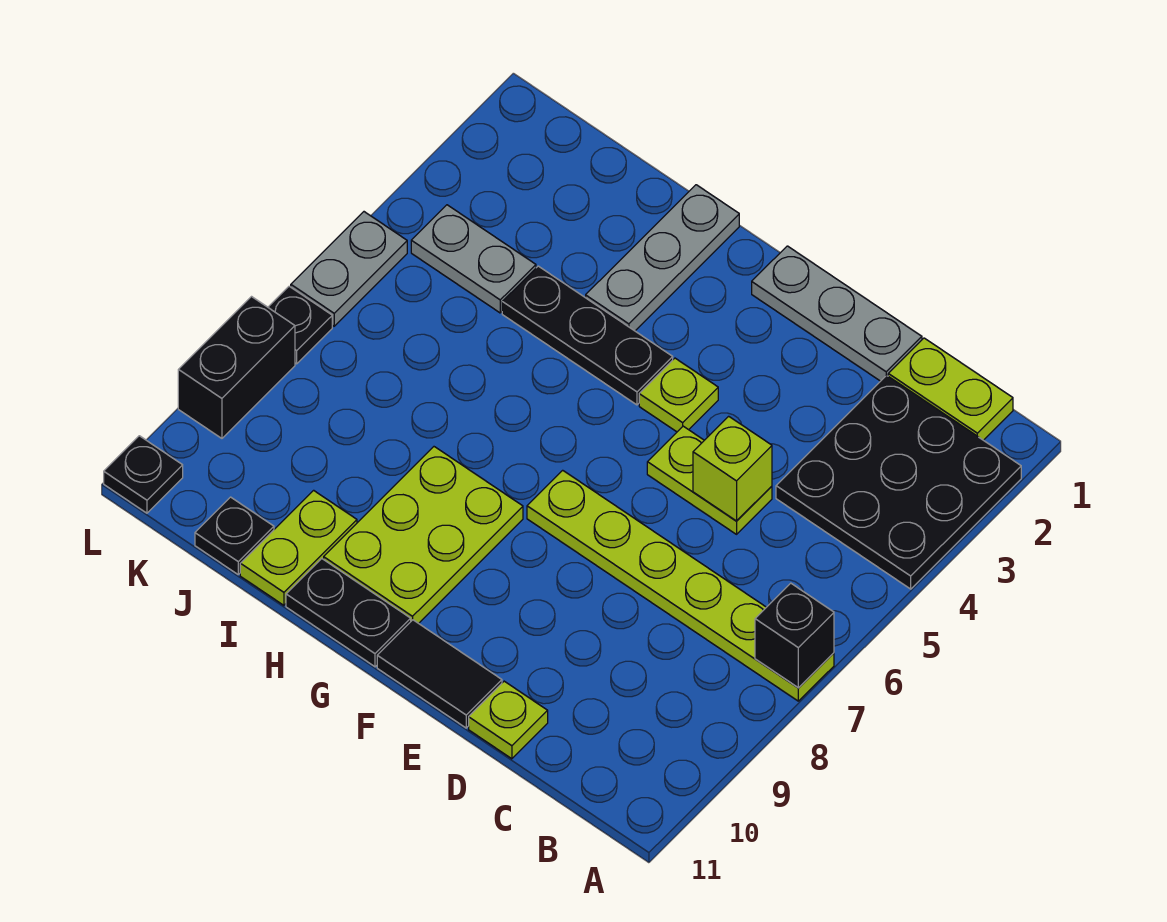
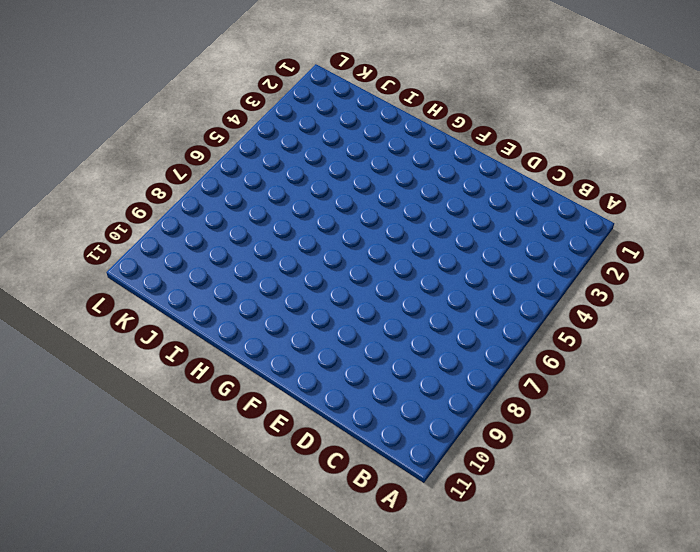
none -> black plate A2:C4 level 1
none -> lime plate A7:F7 level 1
none -> lime plate B1:C1 level 1

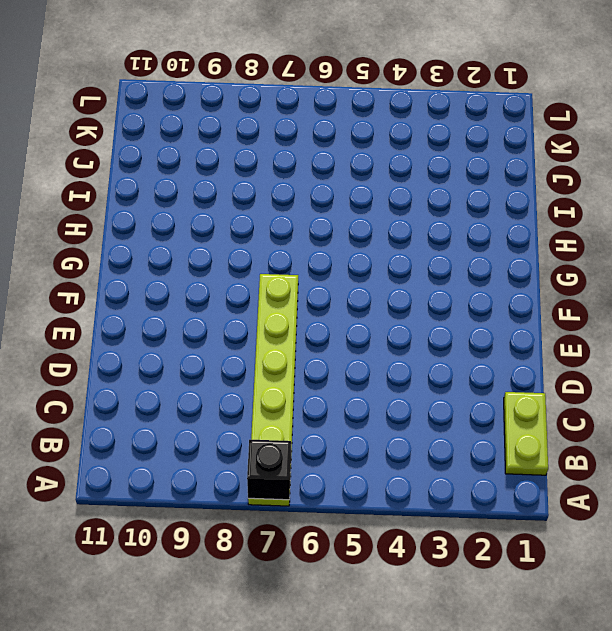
none -> black plate A2:C4 level 1
none -> grey plate D1:F1 level 1
none -> lime plate D5:E5 level 1

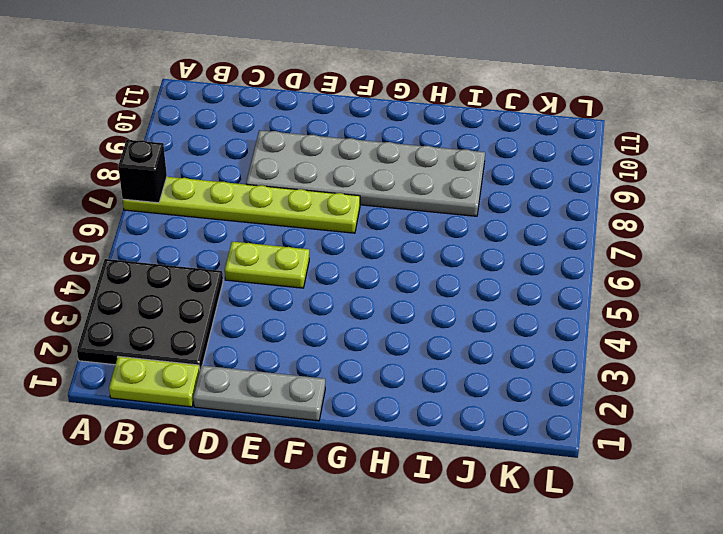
grey plate D8:I9 level 1 -> lime plate G8:H10 level 1
none -> lime plate D11 level 1
none -> black tile E11:F11 level 1
none -> lime plate F4 level 1

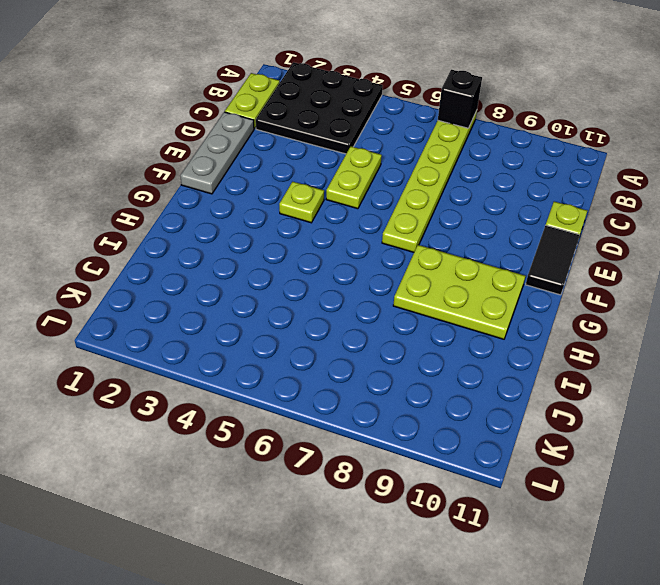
none -> black plate G4:I4 level 1
none -> black plate G11:H11 level 1
none -> grey plate H1:H3 level 1

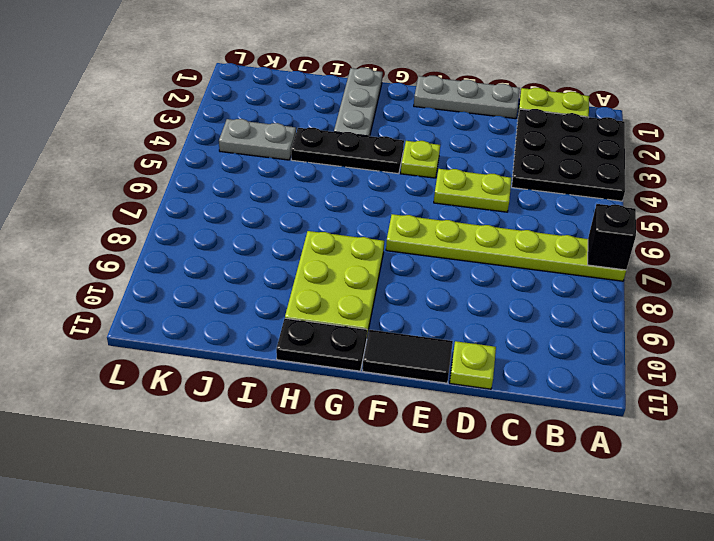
none -> lime plate I10:I11 level 1
none -> black plate J11 level 1
none -> grey plate L5:L6 level 1

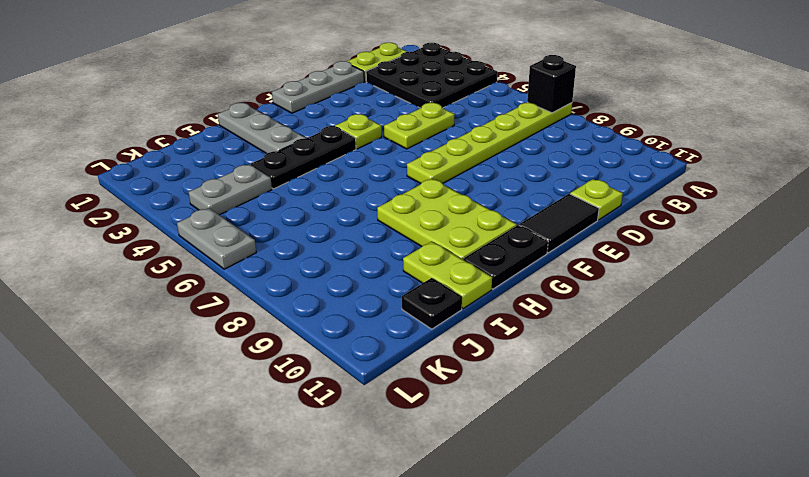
none -> black plate L7 level 1
none -> black brick L8:L9 level 1
none -> black plate L11 level 1

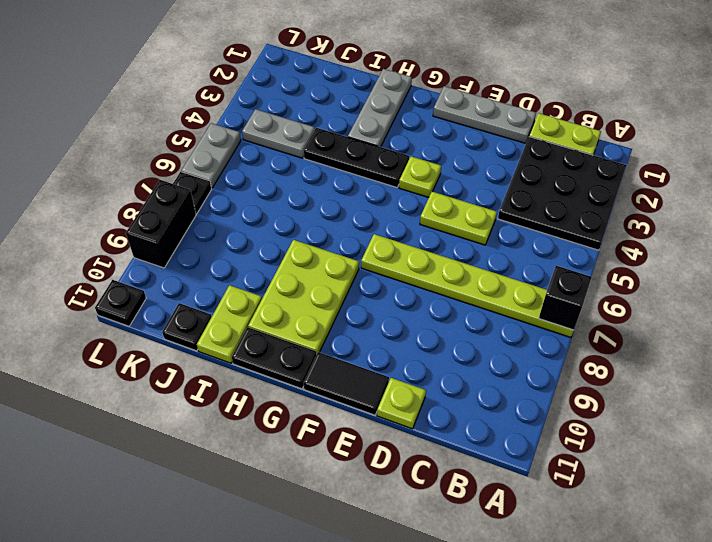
none -> lime brick D5 level 2

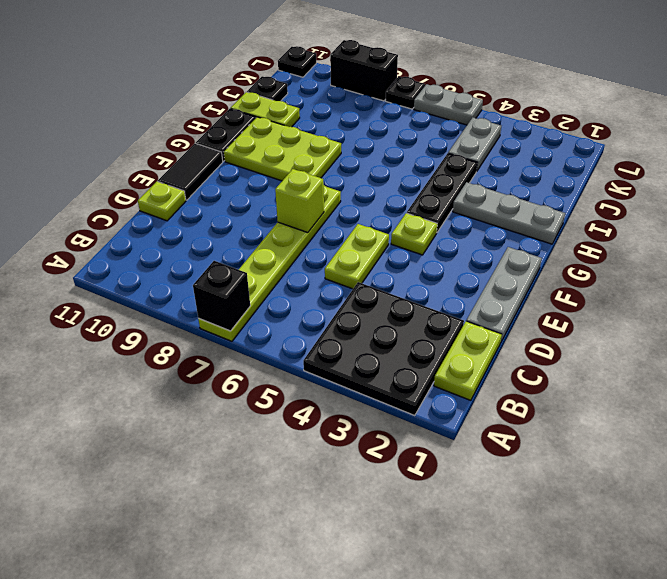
lime brick E7 level 2 -> lime brick D5 level 2

